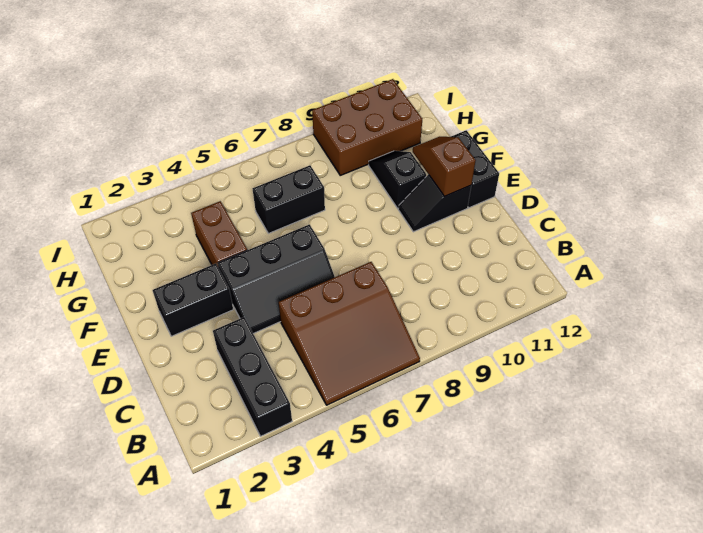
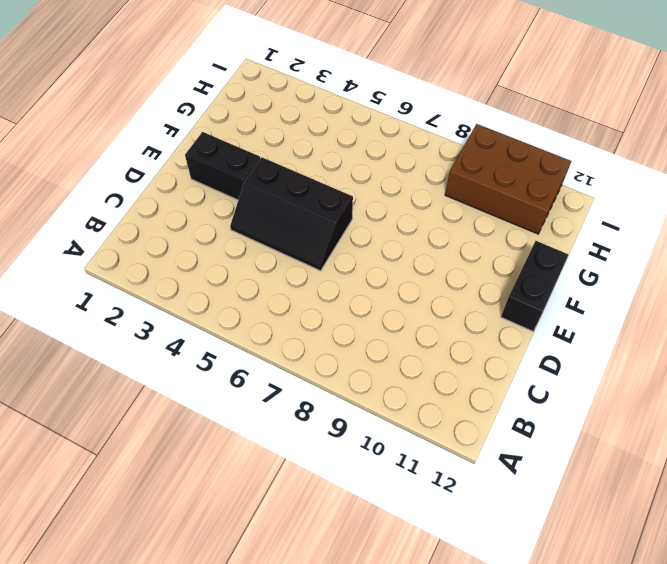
none -> black brick A3:C3 level 1
none -> brown slope A5:C7 level 1 top C

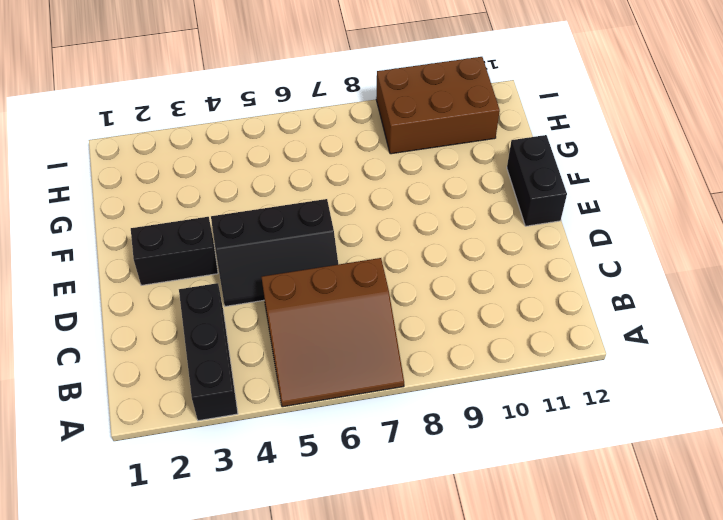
none -> black slope E10:E11 level 1 top 11
none -> brown brick F4:G4 level 1

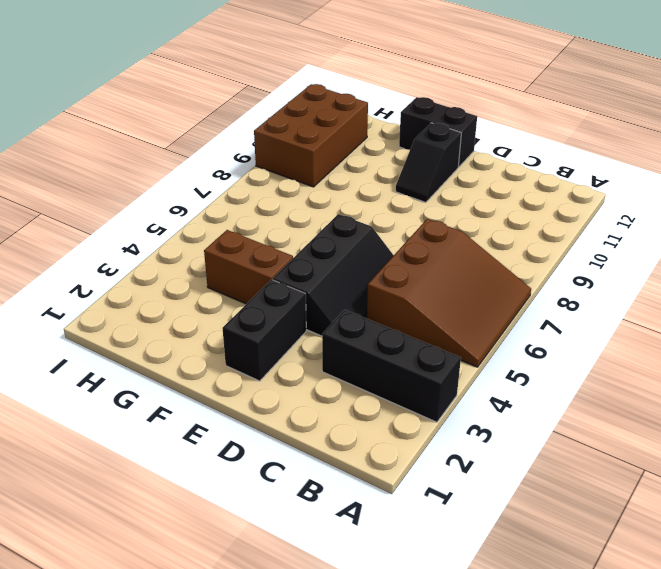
none -> black slope F10:G10 level 1 top F
none -> black brick G6:G7 level 1

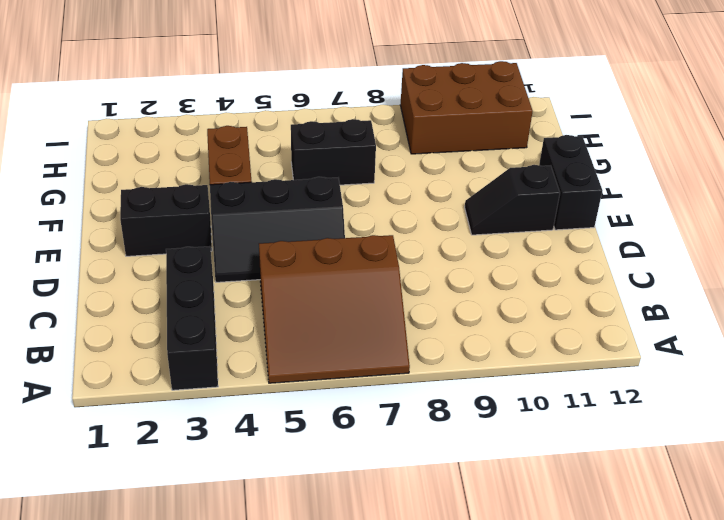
none -> black slope F10:G10 level 1 top F
none -> brown slope E11:F11 level 2 top E

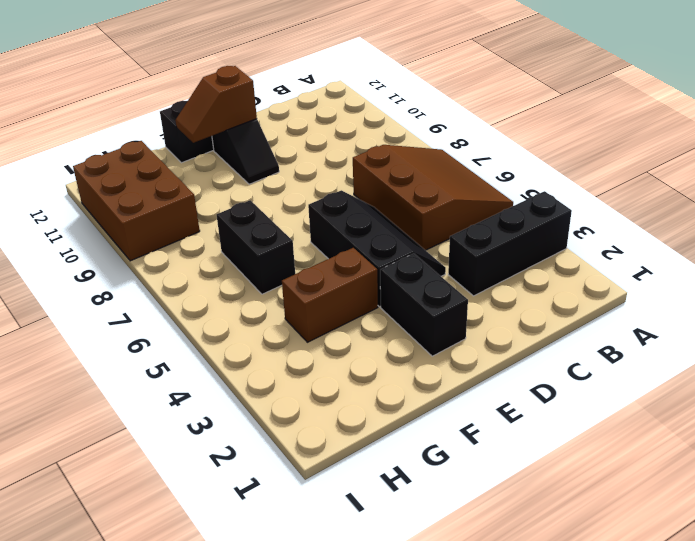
none -> black slope F10:G10 level 1 top F

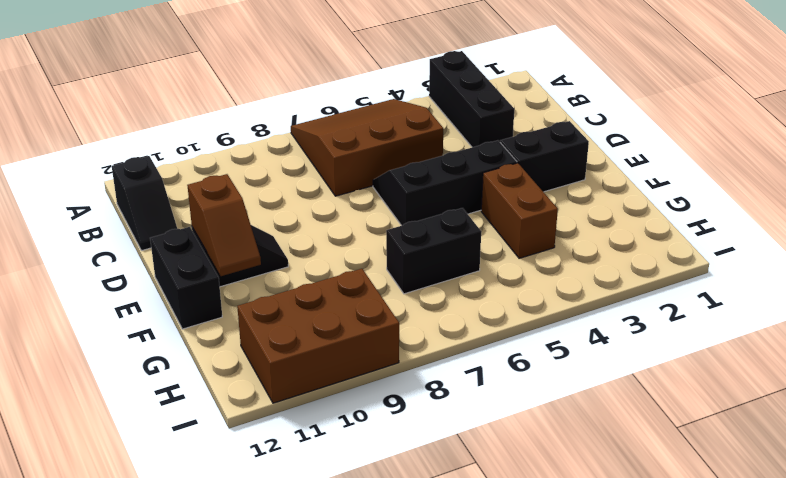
black slope B12:C12 level 1 top B -> black slope F10:G10 level 1 top F

